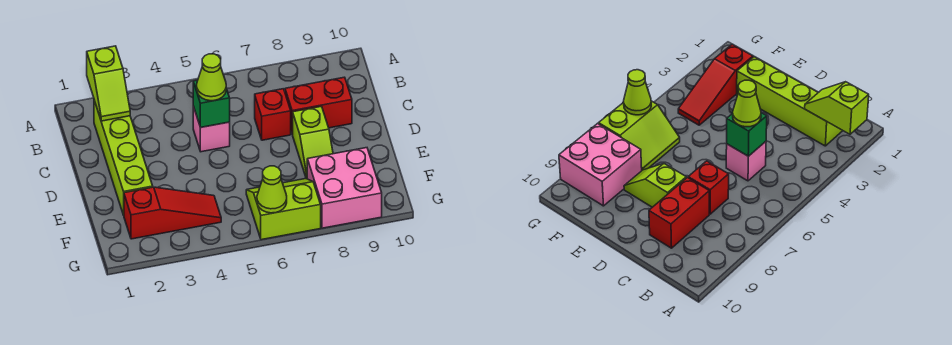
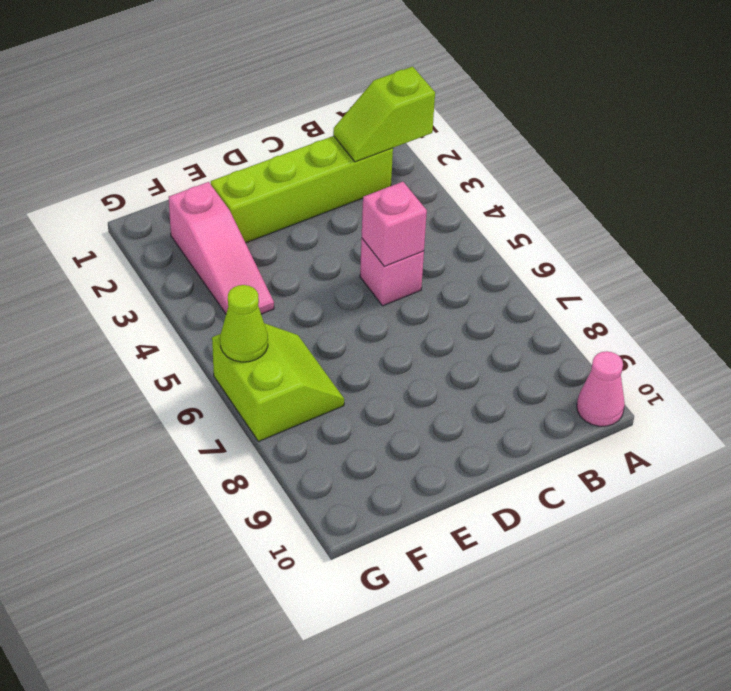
pink cone A10 level 1 -> none
pink brick C5 level 2 -> green brick C5 level 2
pink slope F2:F4 level 1 top 2 -> red slope F2:F4 level 1 top 2
none -> red brick C7 level 1
none -> red brick C8:C9 level 1
none -> lime slope D8:E8 level 1 top D

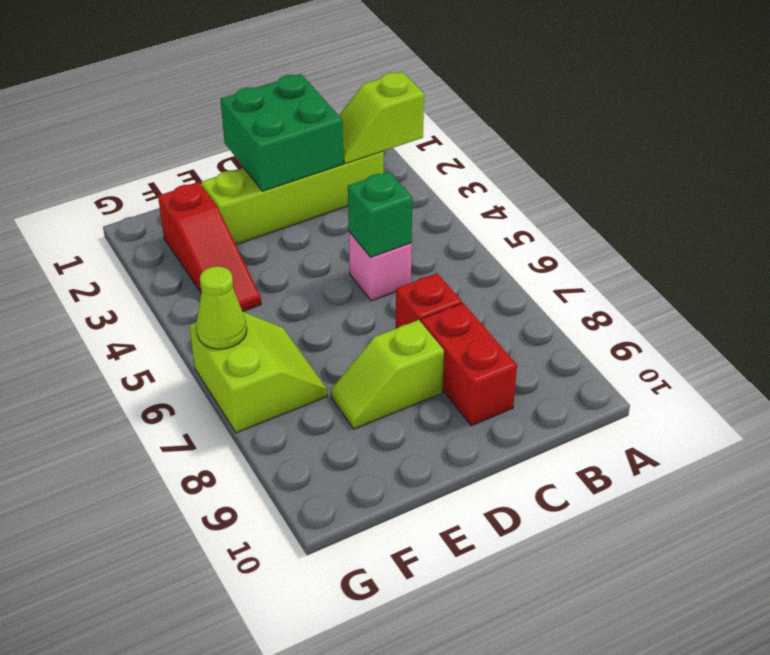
green brick C1:D2 level 2 -> none
none -> pink brick F8:G9 level 1
none -> lime cone C5 level 3

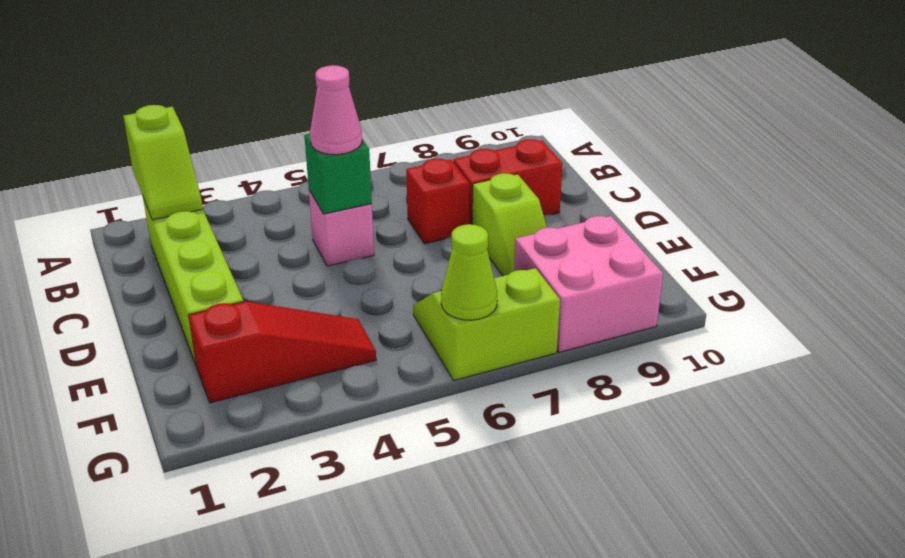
pink cone C5 level 3 -> lime cone C5 level 3

